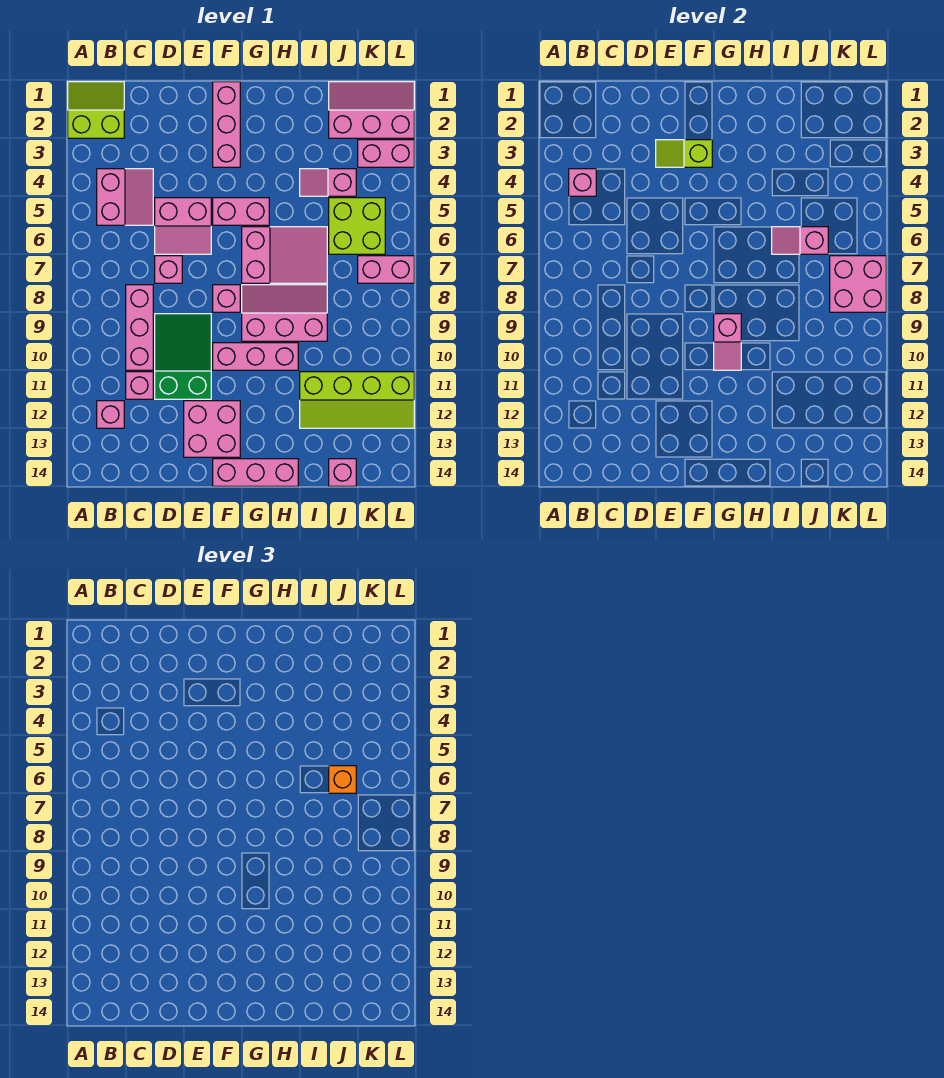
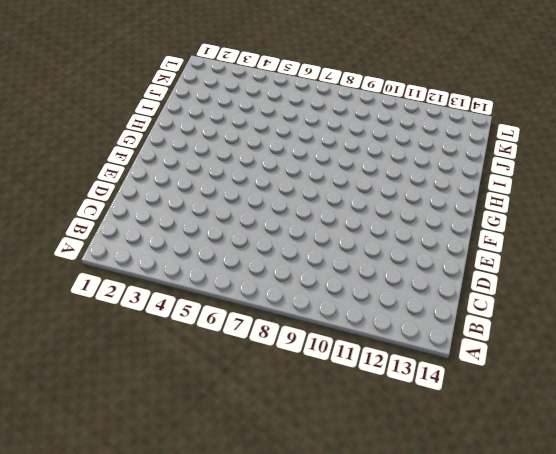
none -> lime slope A1:B2 level 1 top 2
none -> pink slope B4:C5 level 1 top B
none -> pink brick B12 level 1

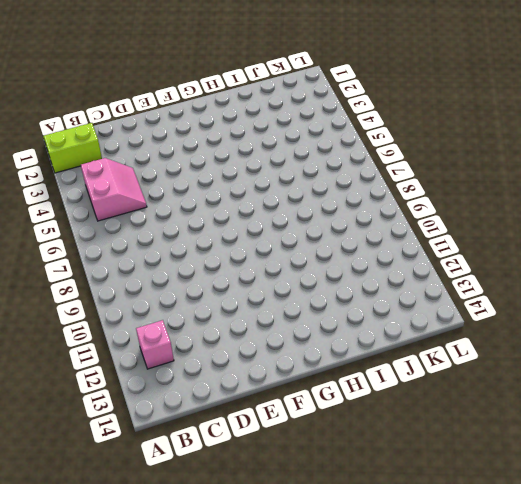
none -> pink brick C8:C10 level 1
none -> pink brick C11 level 1
none -> pink slope D5:E6 level 1 top 5

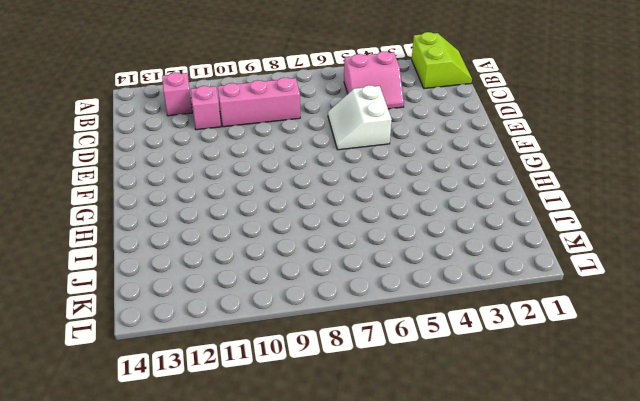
white slope D5:E6 level 1 top 5 -> pink slope D5:E6 level 1 top 5
none -> pink brick D7 level 1
none -> green slope D9:E11 level 1 top 11
none -> pink brick E12:F13 level 1

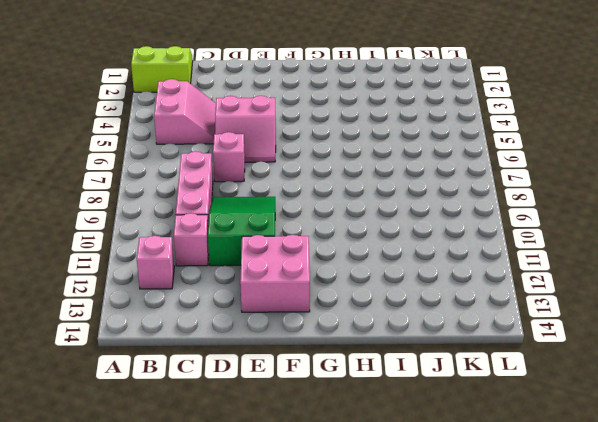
none -> pink brick F1:F3 level 1
none -> pink brick F5:G5 level 1
none -> pink brick F8 level 1

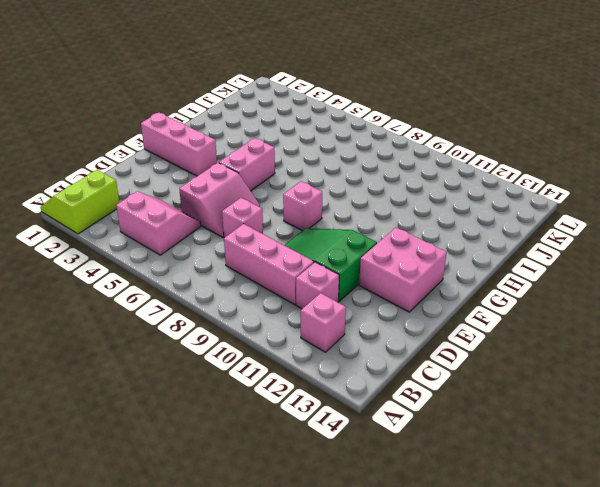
none -> pink brick F10:H10 level 1
none -> pink brick F14:H14 level 1
none -> pink slope G6:I7 level 1 top G

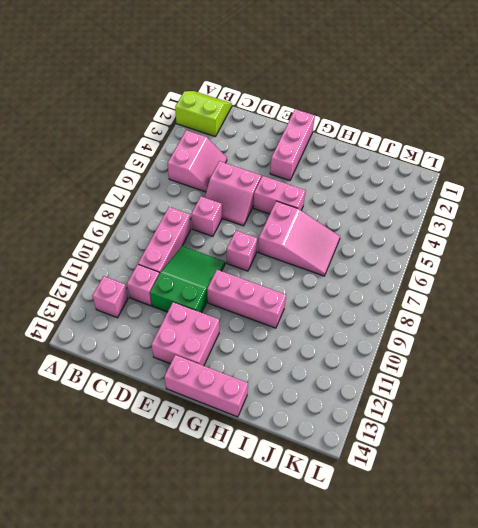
none -> pink slope G8:I9 level 1 top 9
none -> pink slope I4:J4 level 1 top J
none -> lime slope I11:L12 level 1 top 11

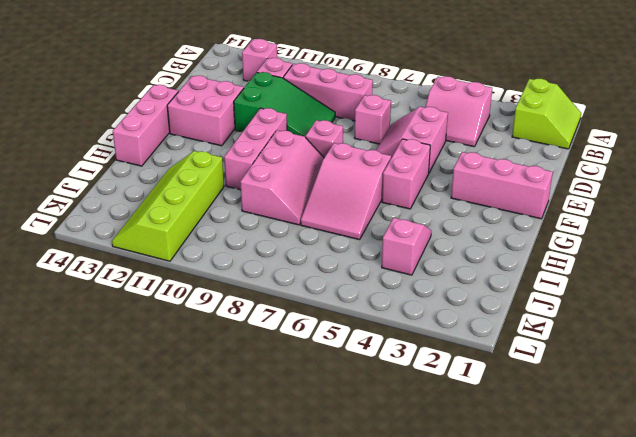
none -> pink slope J1:L2 level 1 top 2
none -> lime brick J5:K6 level 1
none -> pink brick J14 level 1

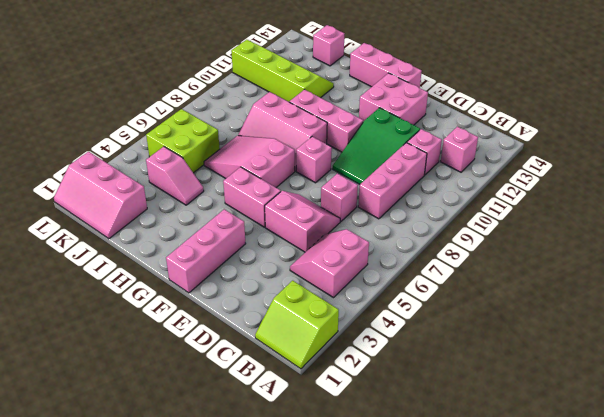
none -> pink brick K3:L3 level 1
none -> pink brick K7:L7 level 1
none -> pink brick B4 level 2

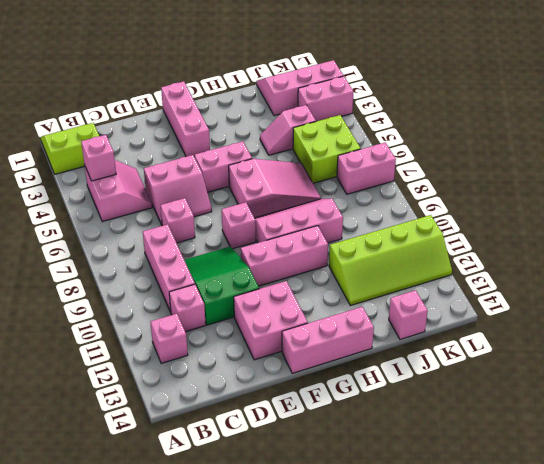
none -> lime slope E3:F3 level 2 top F
none -> pink slope G9:G10 level 2 top 9
none -> pink slope I6:J6 level 2 top J

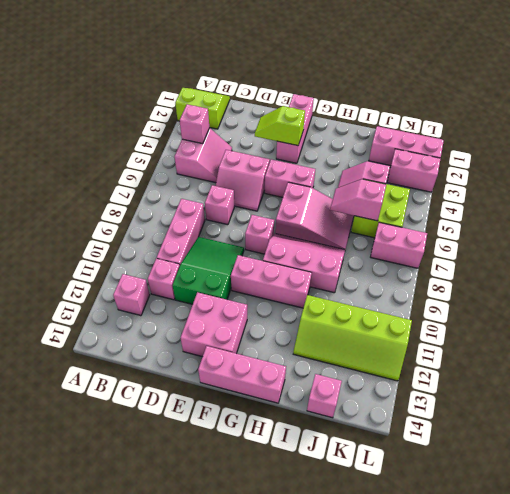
none -> pink slope G9:G10 level 2 top 9
none -> pink brick K7:L8 level 2
none -> orange brick J6 level 3

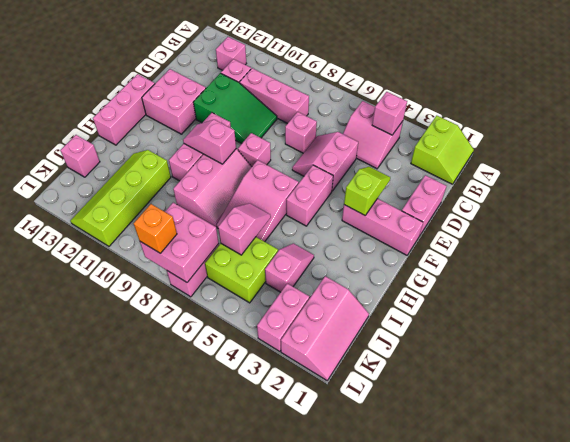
pink brick D1:E1 level 1 -> none
orange brick L8 level 3 -> orange brick J6 level 3

